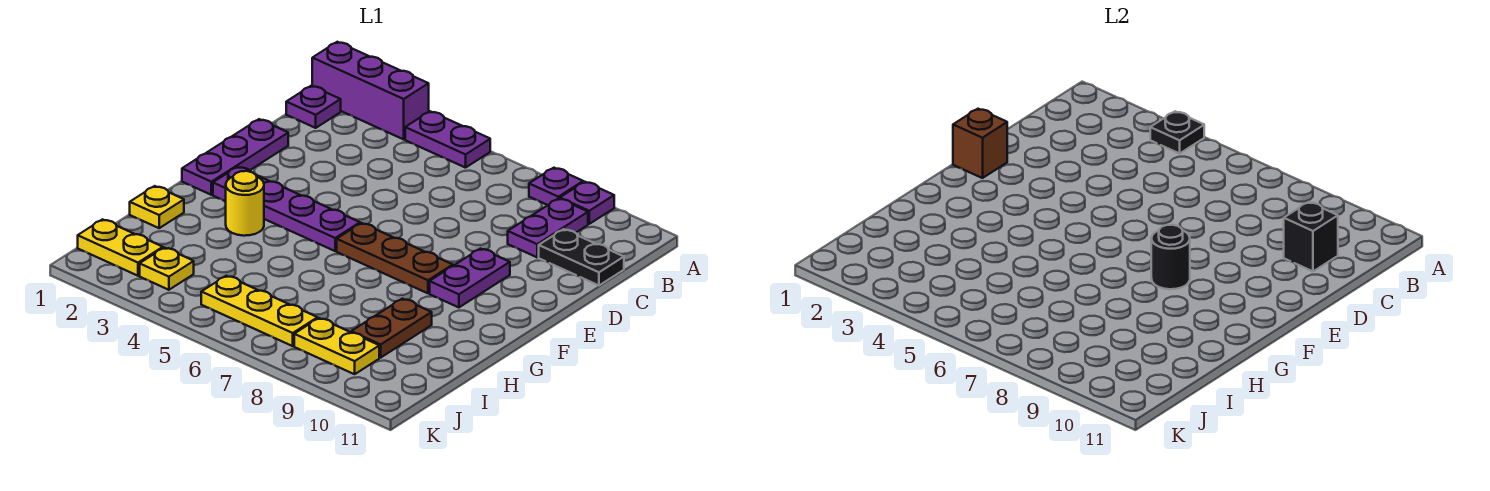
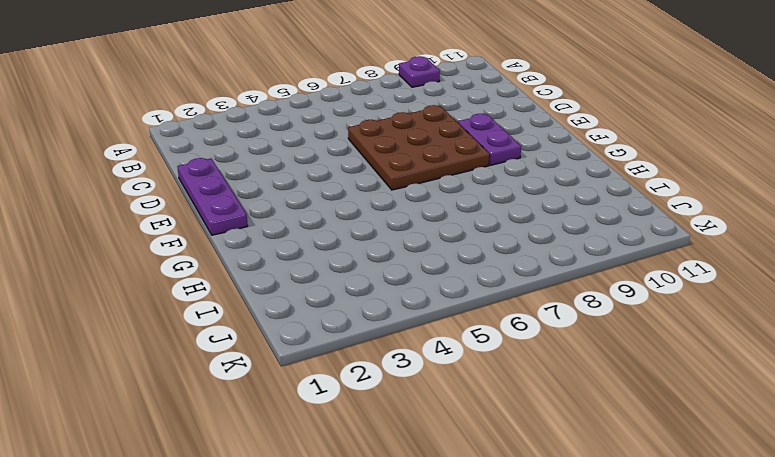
brown plate D6:F8 level 1 -> brown plate F6:F8 level 1
none -> purple brick A1:A3 level 1
none -> purple plate A4:A5 level 1
none -> purple plate A8 level 1

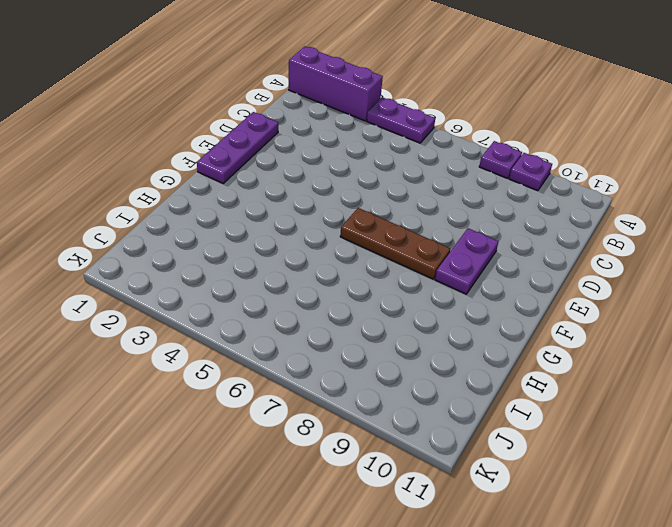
none -> purple plate B1 level 1
none -> purple plate B9:C9 level 1
none -> black plate C10:C11 level 1

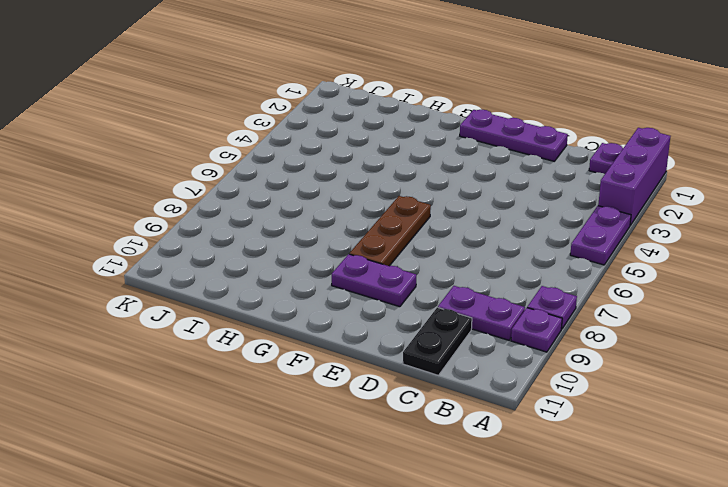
none -> purple plate F2:F5 level 1
none -> yellow round brick G3 level 1
none -> yellow plate H1 level 1

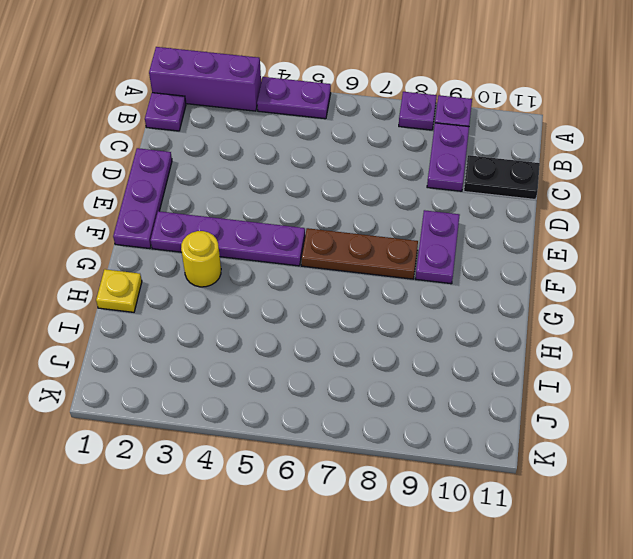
none -> brown plate H9:I9 level 1
none -> yellow plate J1:J2 level 1
none -> yellow plate J3 level 1

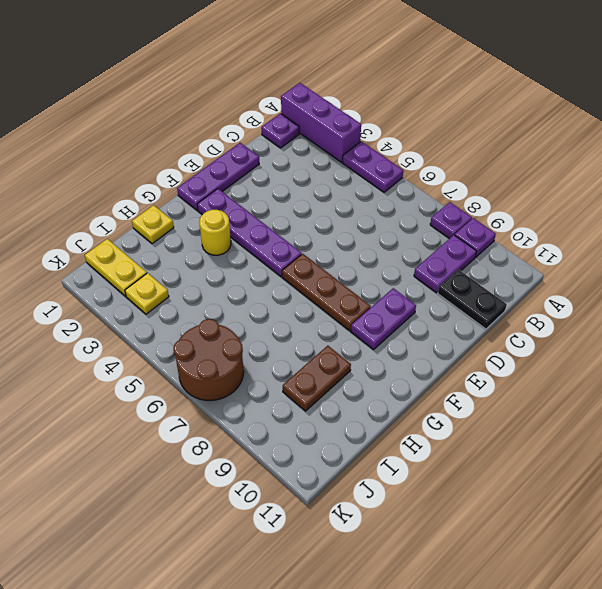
brown round brick J6:K7 level 1 -> yellow plate J5:J7 level 1
none -> yellow plate J8:J9 level 1
none -> black plate A4 level 2
none -> black brick C10 level 2

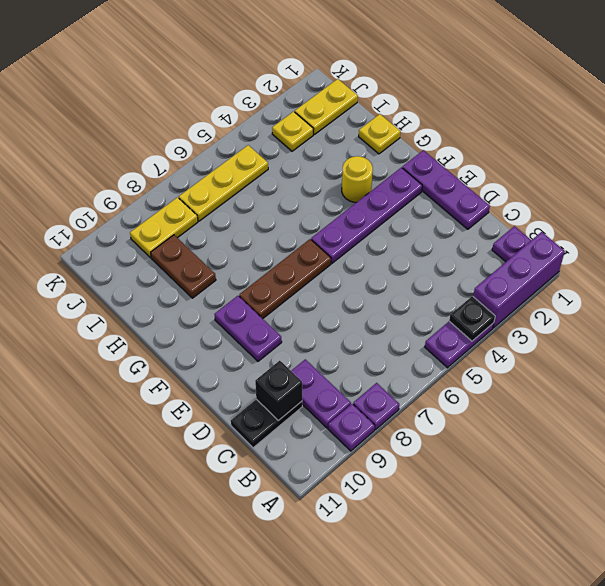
none -> brown brick E1 level 2
none -> black round brick F8 level 2

